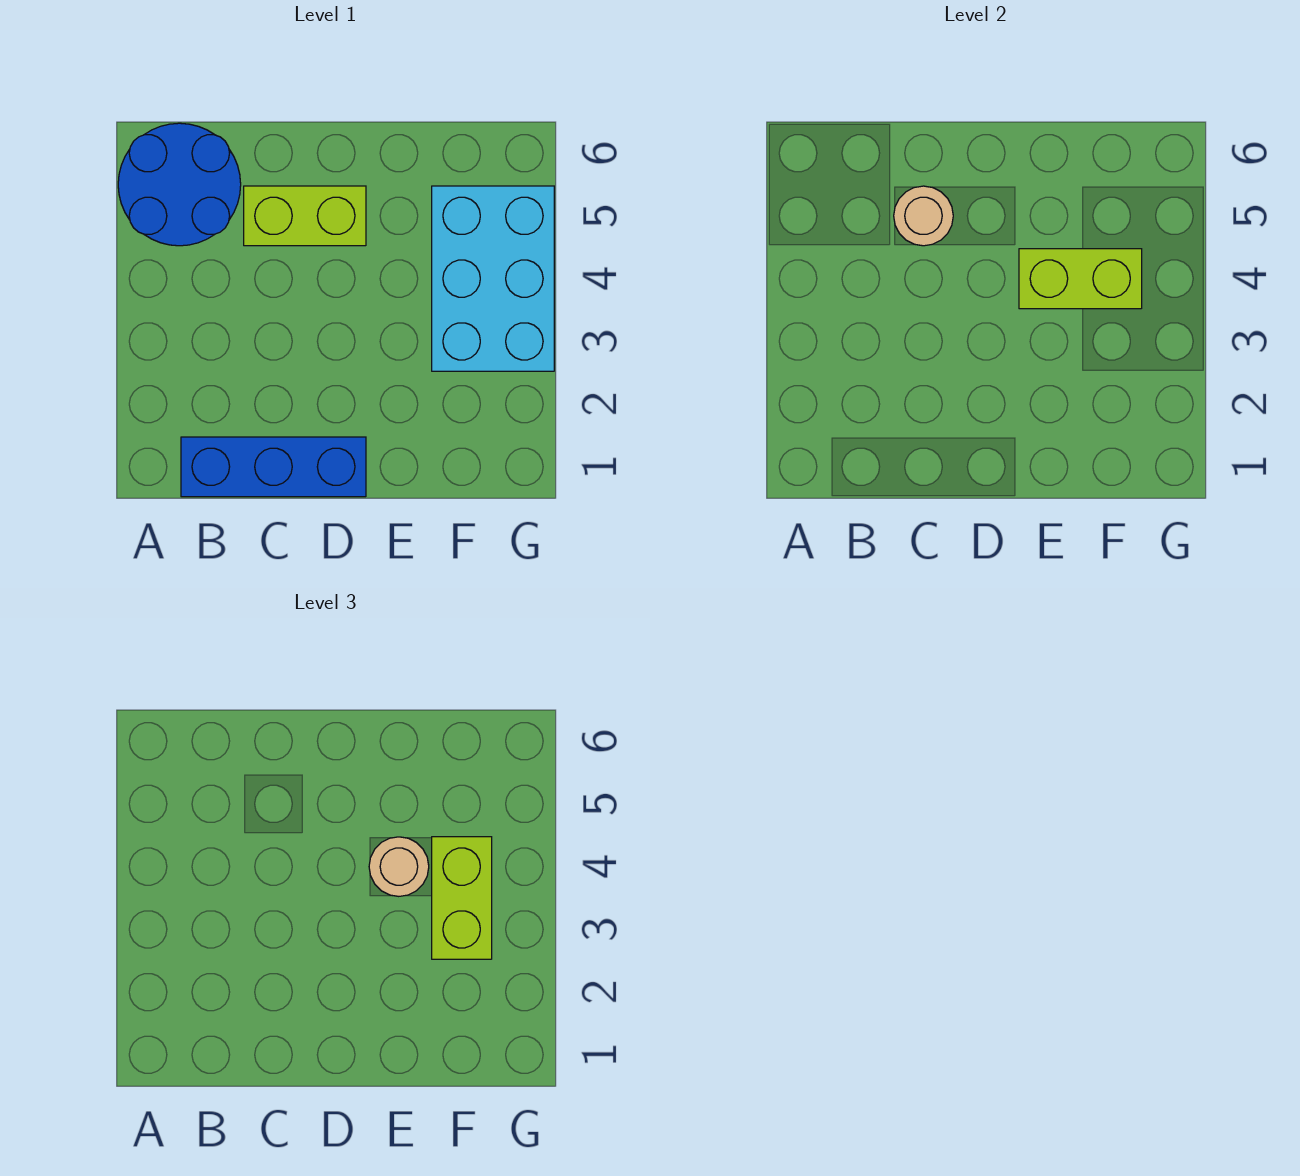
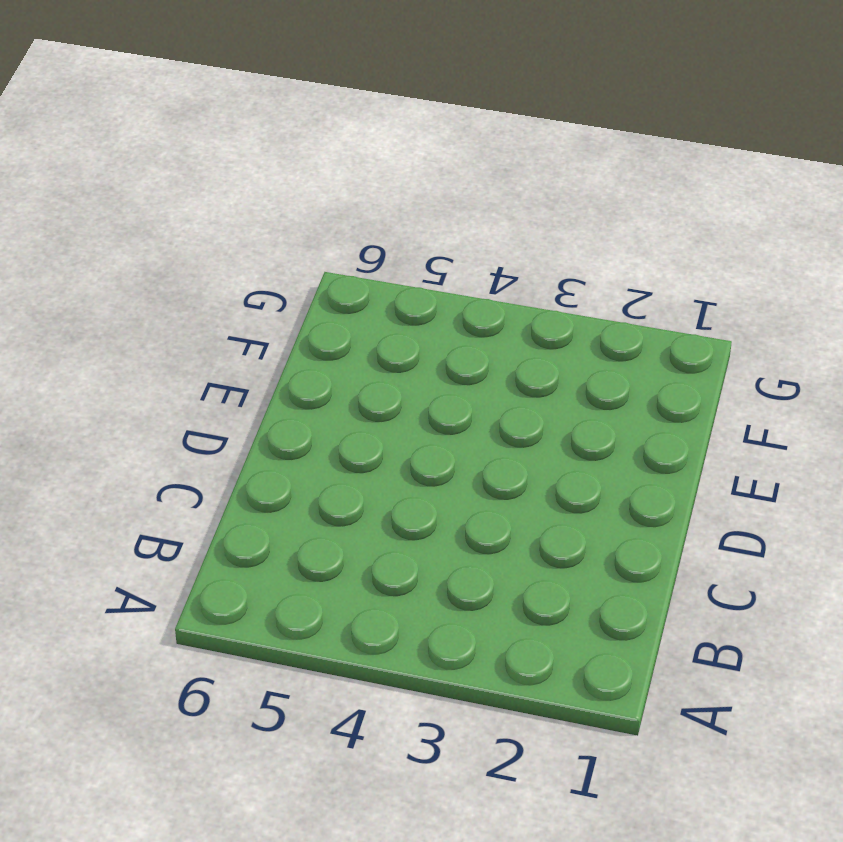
none -> blue round brick A5:B6 level 1
none -> blue brick B1:D1 level 1

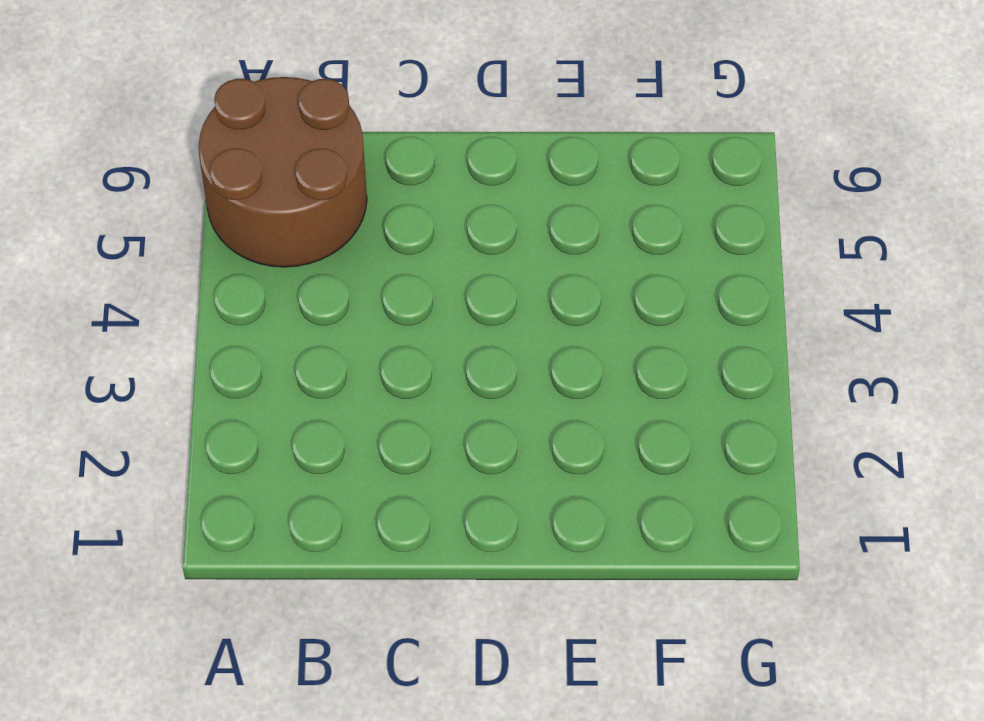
brown round brick A5:B6 level 1 -> blue round brick A5:B6 level 1
none -> blue brick B1:D1 level 1
none -> lime brick C5:D5 level 1

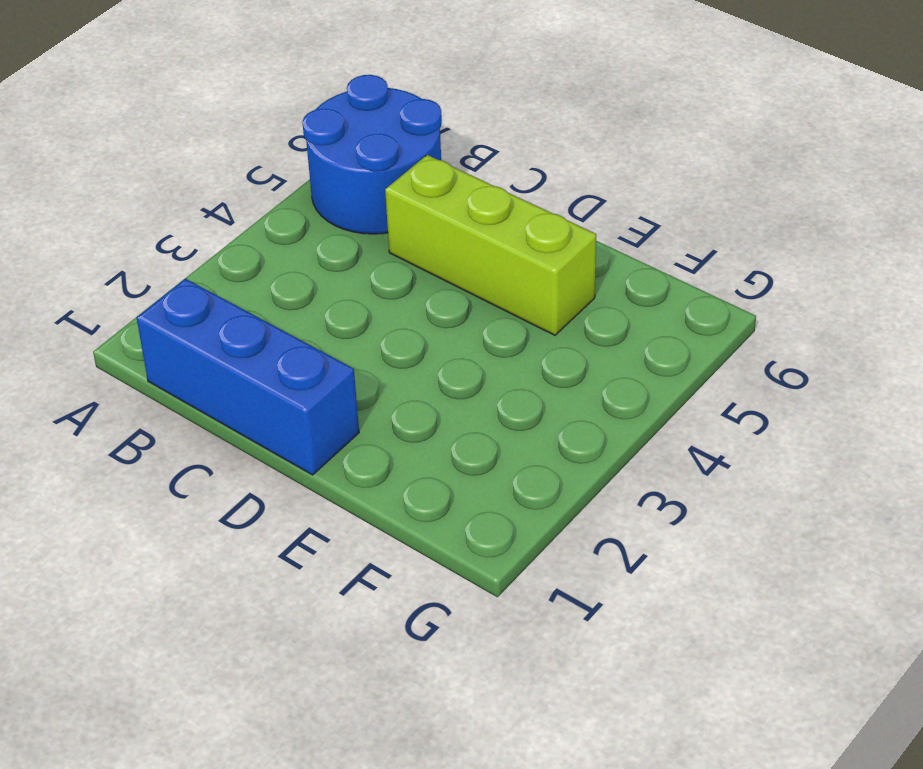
lime brick C5:E5 level 1 -> lime brick C5:D5 level 1
none -> cyan brick F3:G5 level 1
none -> tan round brick C5 level 2

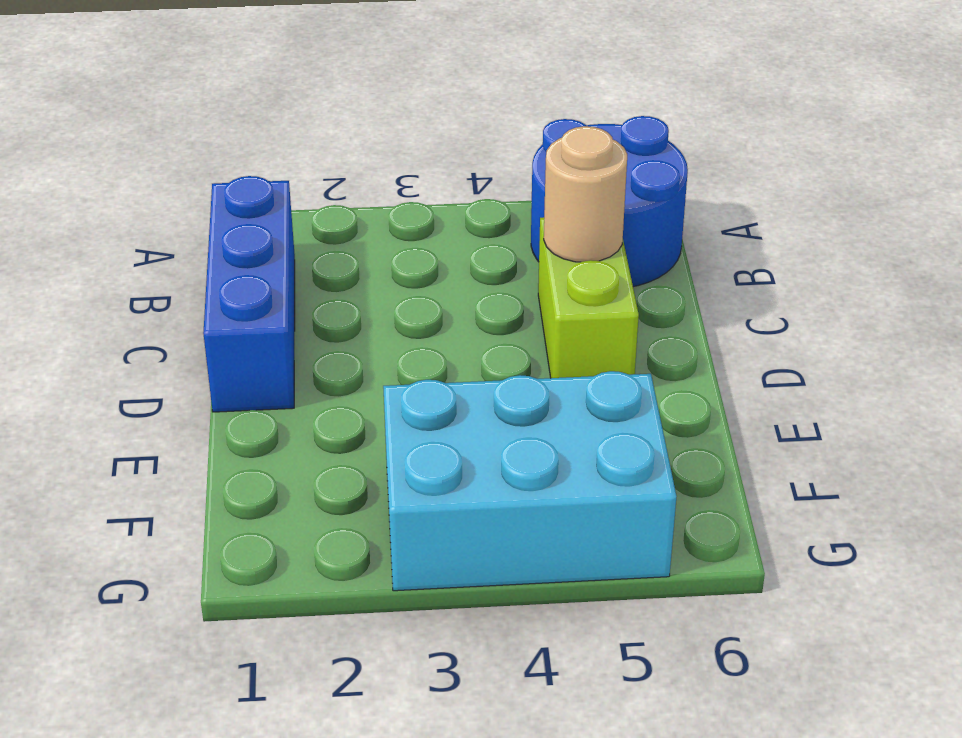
none -> lime brick E4:F4 level 2
none -> tan round brick E4 level 3

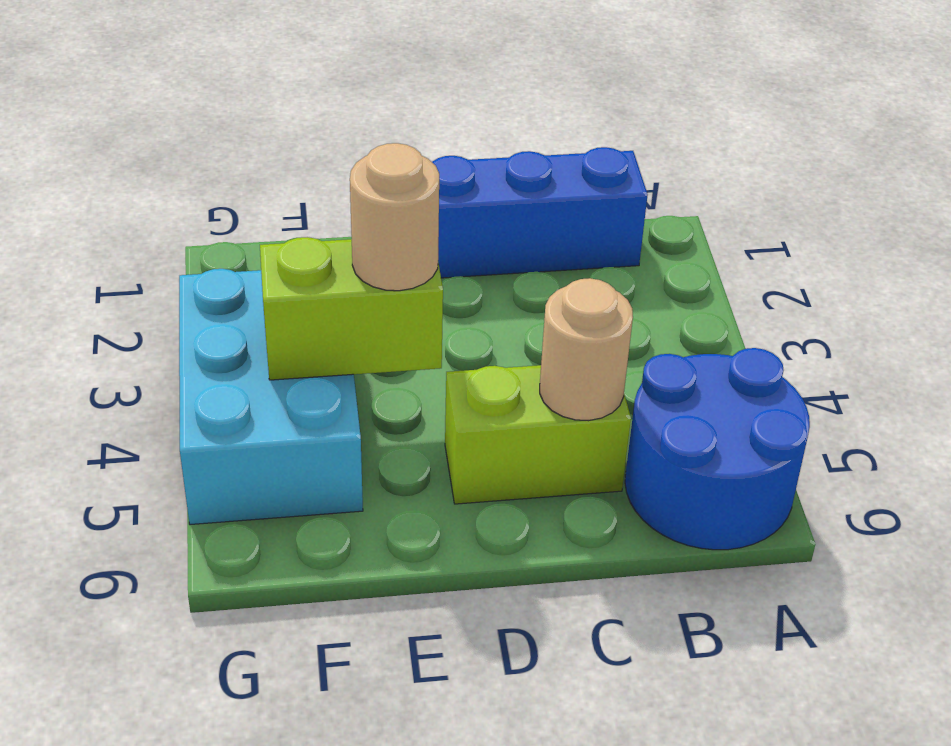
none -> lime brick F3:F4 level 3

